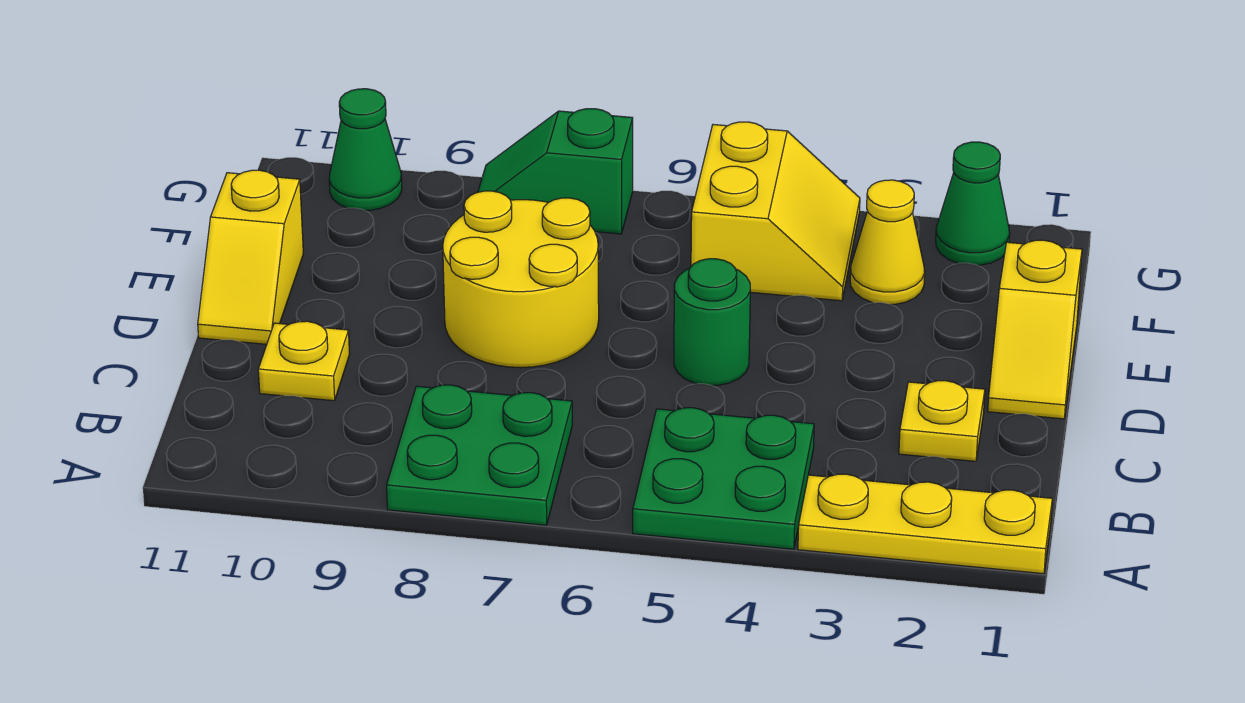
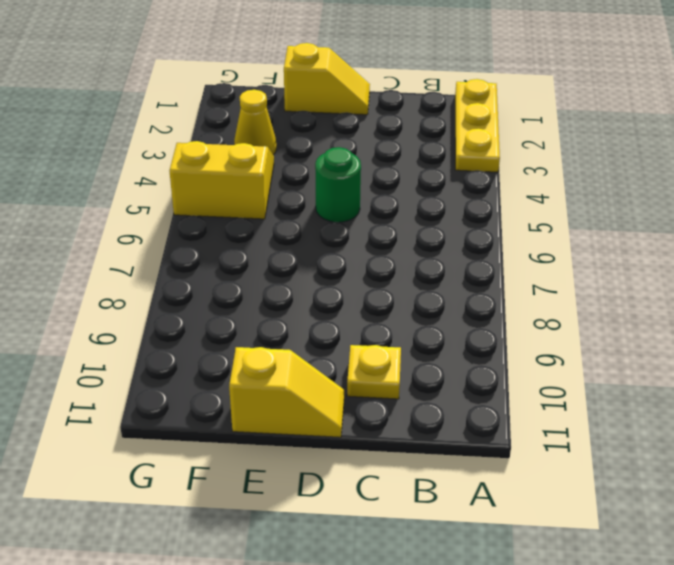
none -> green plate A4:B5 level 1
none -> green plate A7:B8 level 1
none -> yellow plate C2 level 1

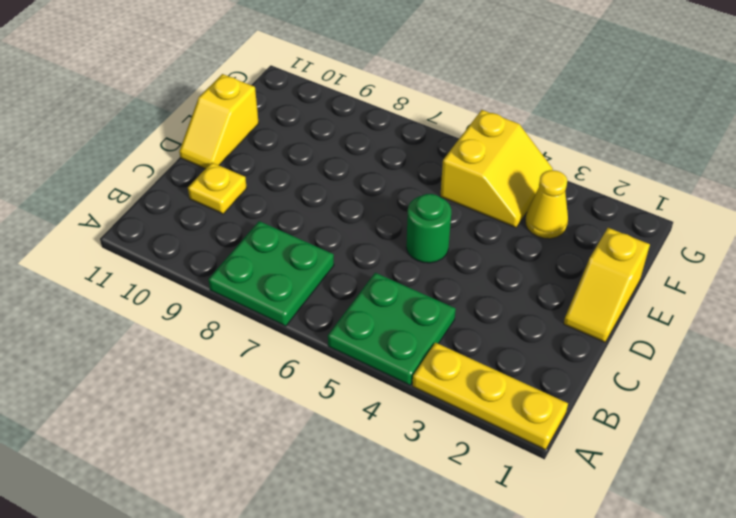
none -> yellow plate C2 level 1
none -> yellow round brick D7:E8 level 1
none -> green cone G2 level 1

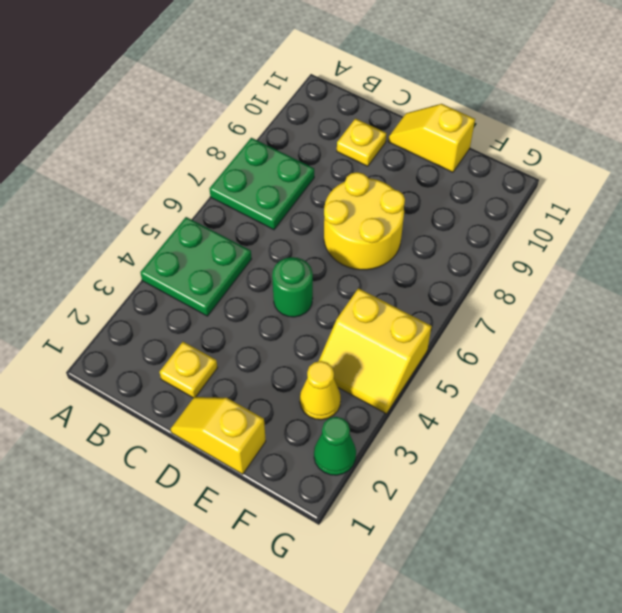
none -> yellow plate A1:A3 level 1
none -> green slope G7:G8 level 1 top 7
none -> green cone G10 level 1

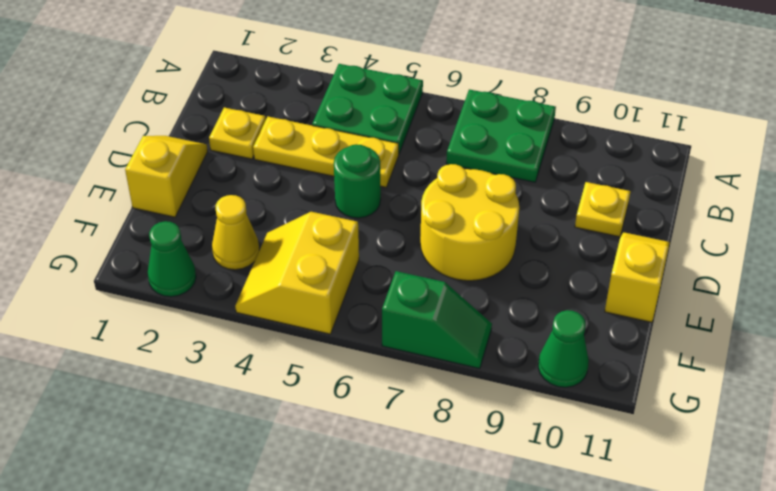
yellow plate C3:C5 level 1 -> yellow plate A1:A3 level 1

